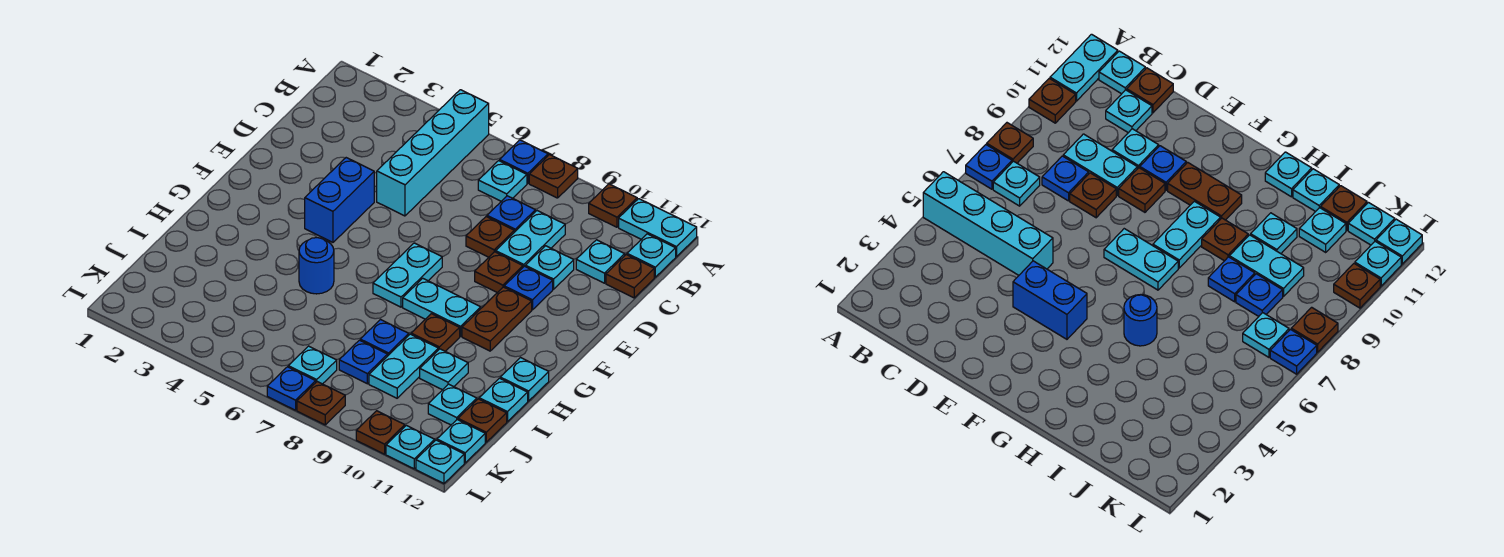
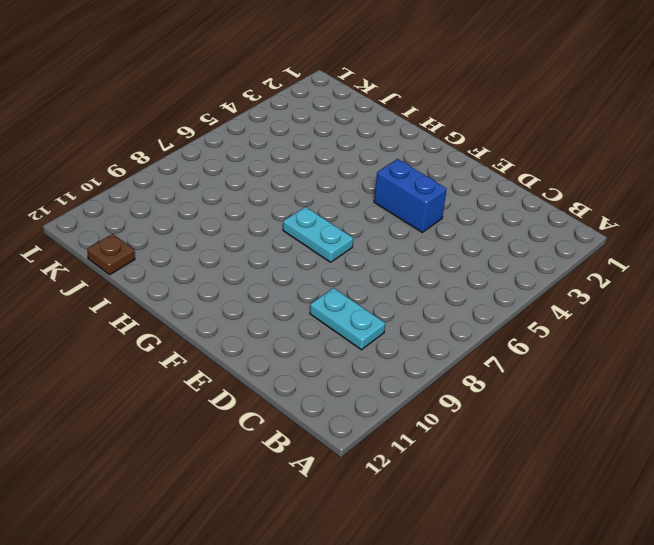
none -> cyan brick A5:D5 level 1
none -> blue plate A7 level 1
none -> brown plate A8 level 1
none -> brown plate A10 level 1

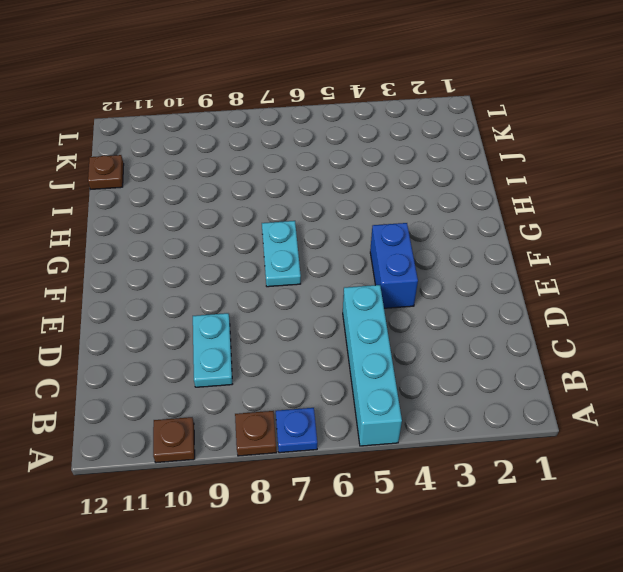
none -> cyan plate A11:A12 level 1
none -> cyan plate B7 level 1
none -> cyan plate B12 level 1
none -> blue plate C8 level 1

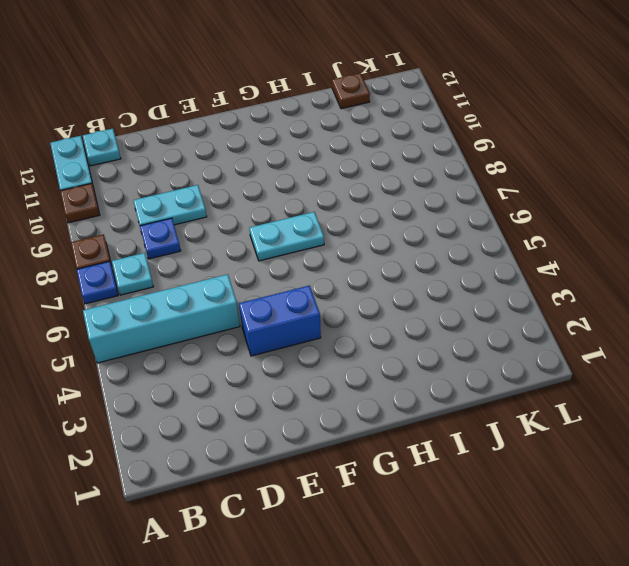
none -> cyan plate C11 level 1
none -> brown plate C12 level 1
none -> brown plate D8 level 1
none -> cyan plate D10 level 1

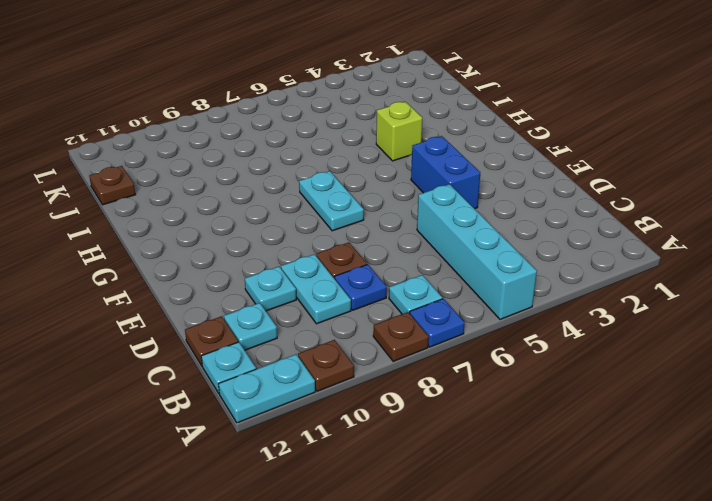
lime brick H4 level 1 -> none
none -> brown plate E9 level 1
none -> blue plate E10 level 1
none -> brown plate F10:G10 level 1
none -> cyan plate G8:G9 level 1

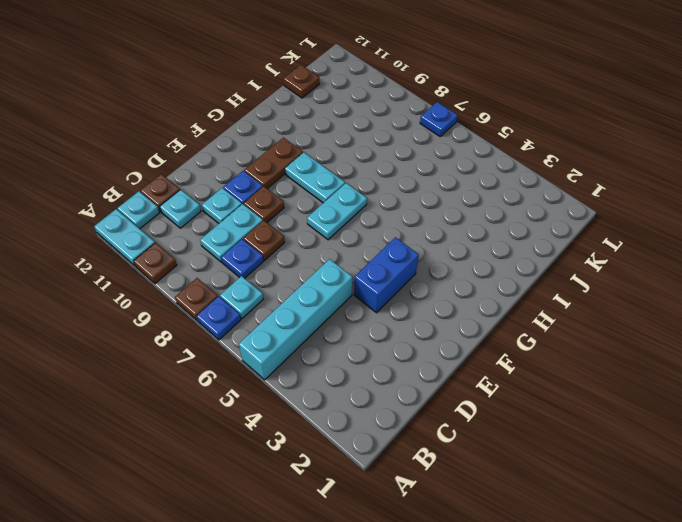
none -> blue round brick H5 level 1
none -> brown plate H9 level 1
none -> cyan plate H12 level 1
none -> blue plate I8 level 1

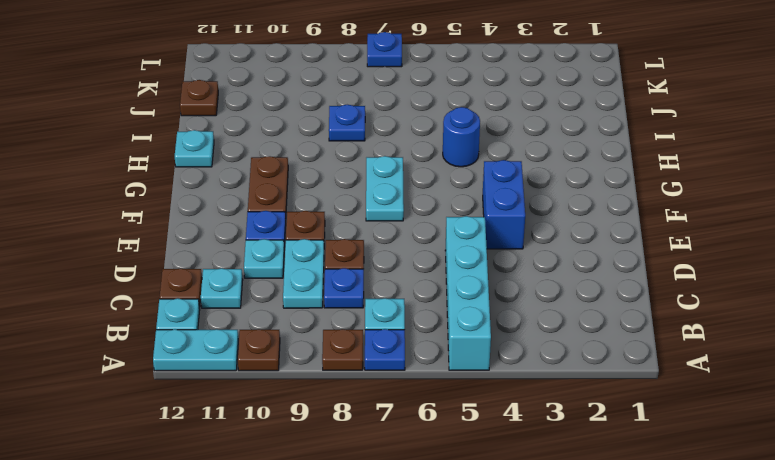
none -> cyan plate G8:G9 level 1
none -> brown plate H9 level 1
none -> cyan plate I9:J9 level 1
none -> cyan plate I10 level 1

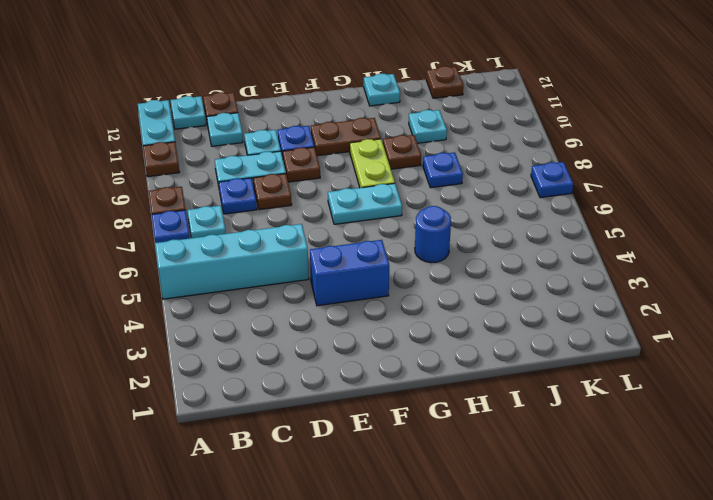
lime plate G8:G9 level 1 -> cyan plate G8:G9 level 1
none -> cyan plate I9:J9 level 1
none -> cyan plate I12 level 1
none -> blue plate J8 level 1
none -> cyan plate J11 level 1

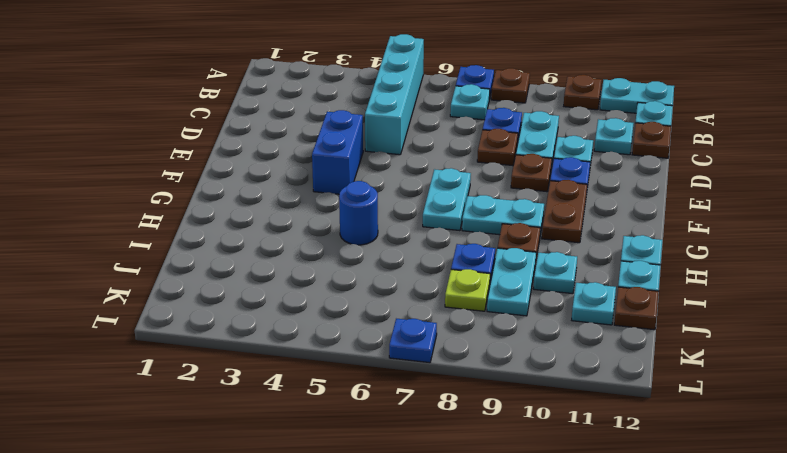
lime plate J8 level 1 -> blue plate J8 level 1
none -> cyan plate K7 level 1
none -> cyan plate K12 level 1
none -> brown plate L8 level 1
none -> brown plate L10 level 1

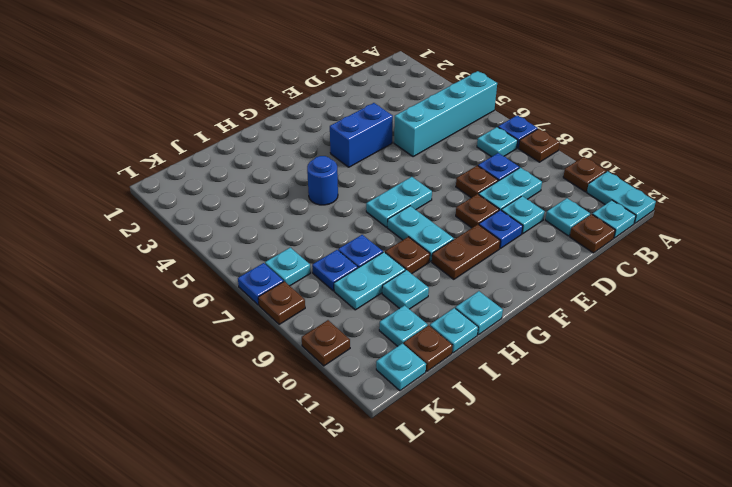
none -> cyan plate L11 level 1
none -> cyan plate L12 level 1

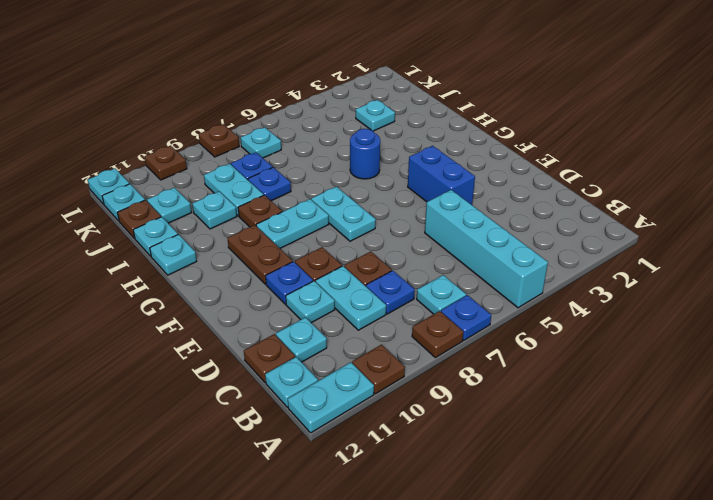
cyan plate J3 level 1 -> cyan plate L11 level 1
none -> blue plate L7 level 1

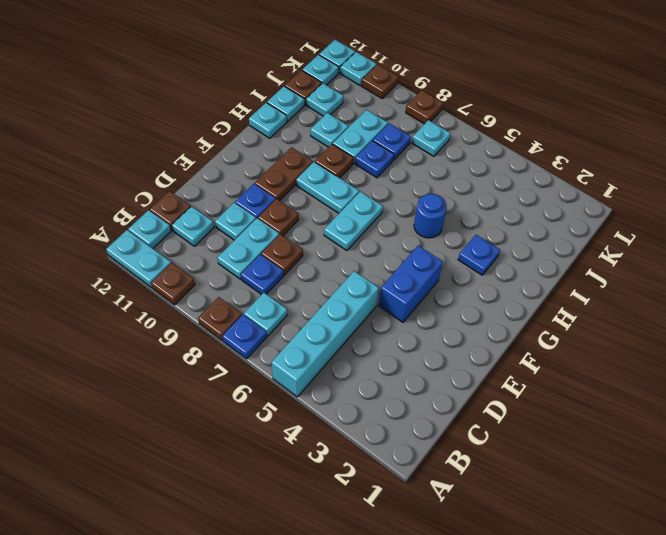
blue plate H3 level 1 -> blue plate L7 level 1

